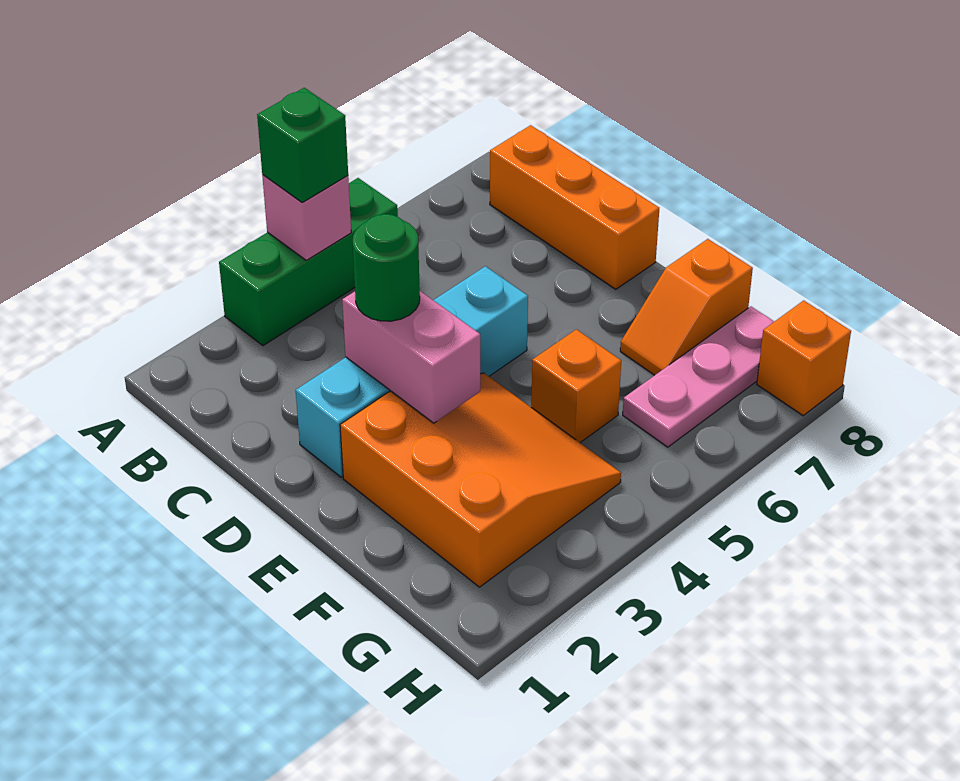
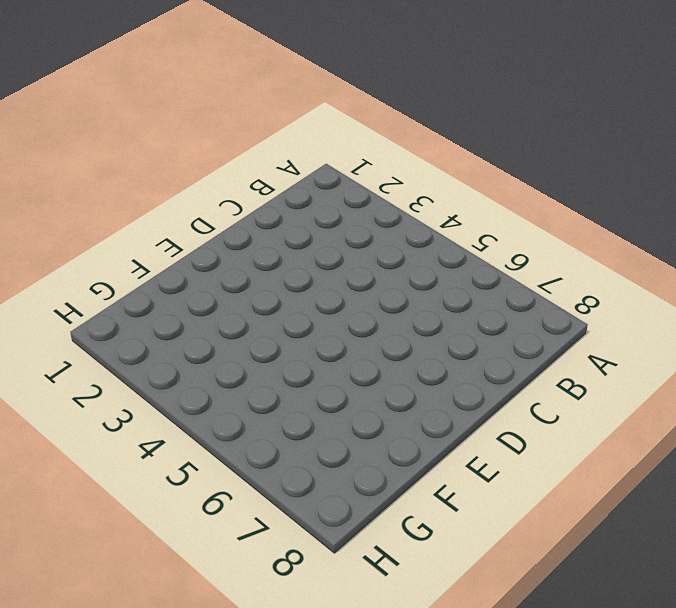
none -> green brick A3:A5 level 1
none -> orange brick B8:D8 level 1
none -> cyan brick D2:D5 level 1

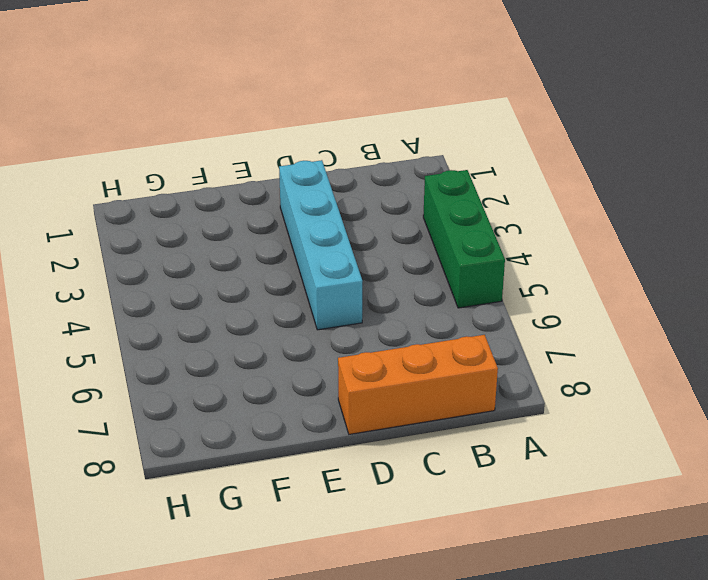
none -> orange slope E2:G4 level 1 top 2
none -> orange brick F5 level 1
none -> orange slope F7:F8 level 1 top 8

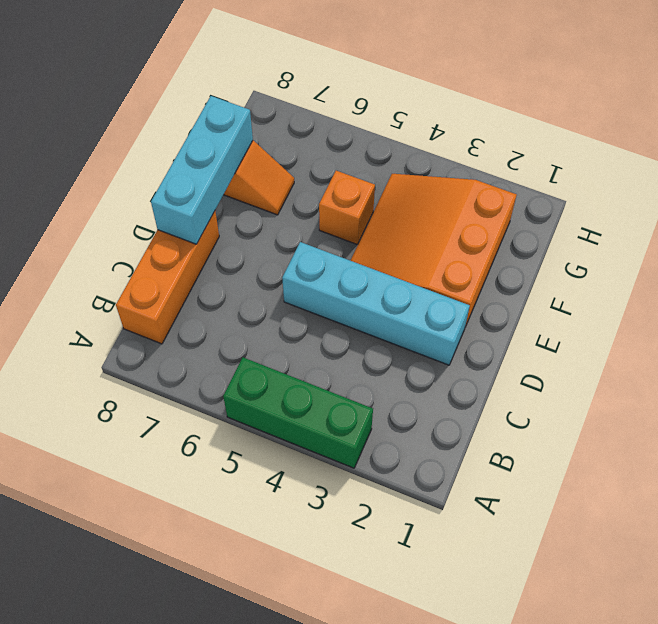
cyan brick D8:F8 level 2 -> none
none -> pink plate G6:G8 level 1
none -> orange brick H8 level 1
none -> pink brick A4 level 2

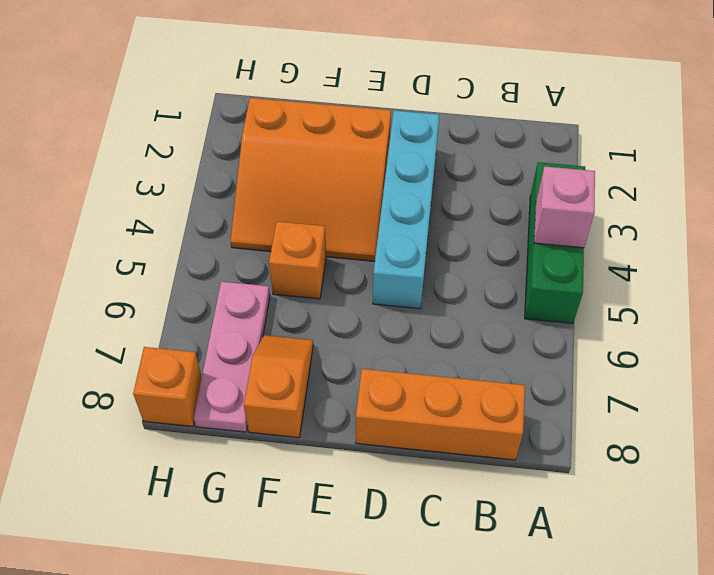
none -> pink brick D3:E3 level 2
none -> green brick A4 level 3
none -> green round brick D3 level 3

